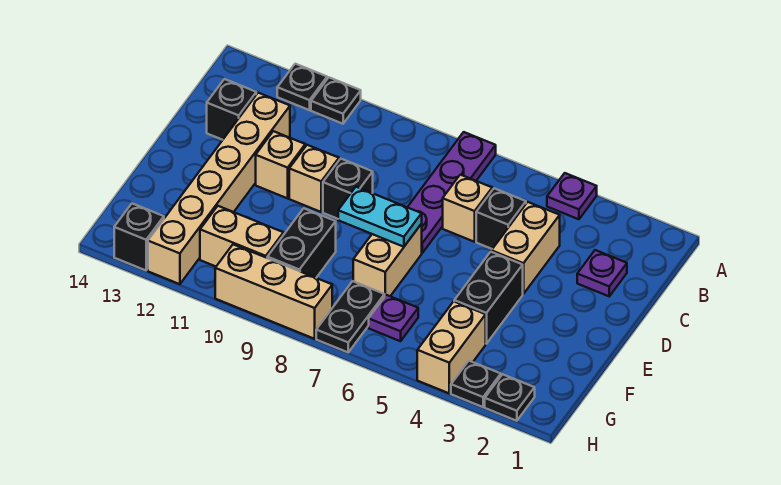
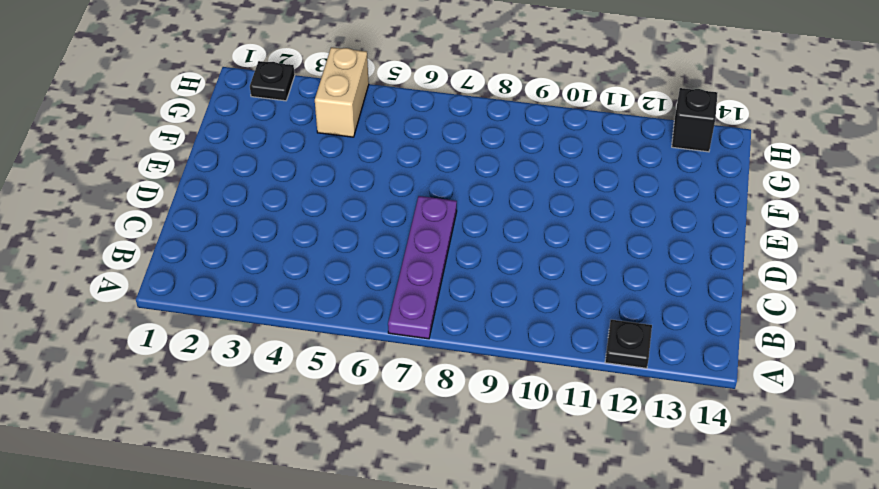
none -> purple plate A4 level 1
none -> black plate A11 level 1
none -> purple plate C2 level 1

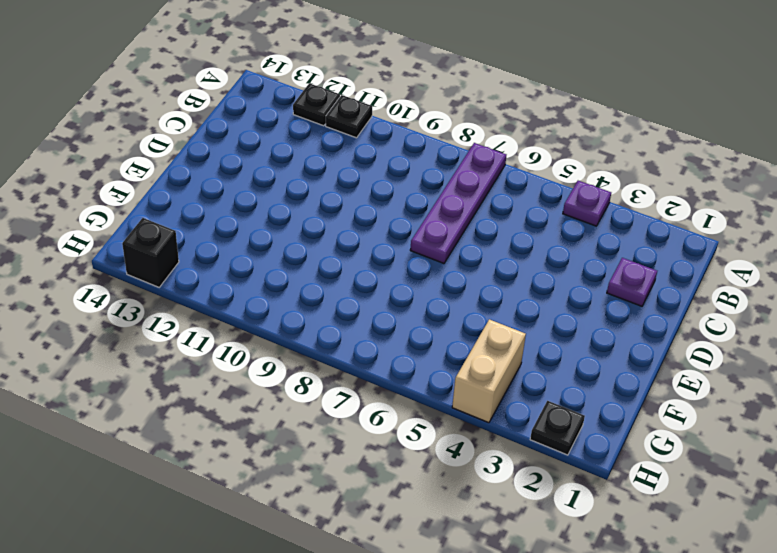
none -> tan brick C4:D4 level 1
none -> black brick C5 level 1
none -> tan brick C6 level 1

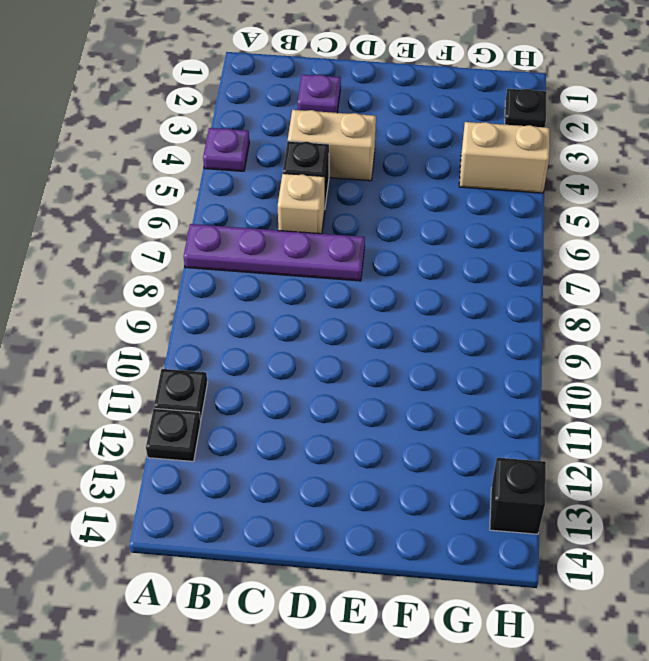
none -> tan brick C12:H12 level 1
none -> black brick C13 level 1
none -> black brick D9 level 1

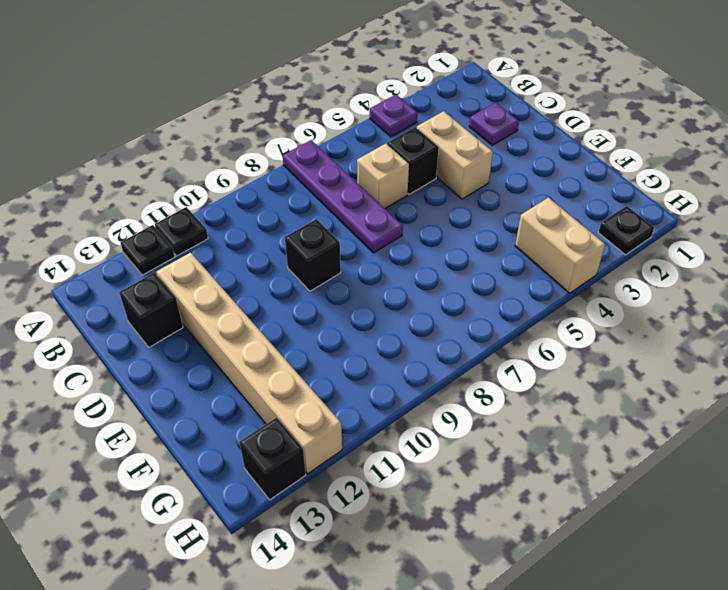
none -> tan brick D10 level 1
none -> tan brick D11 level 1
none -> black brick E4:F4 level 1

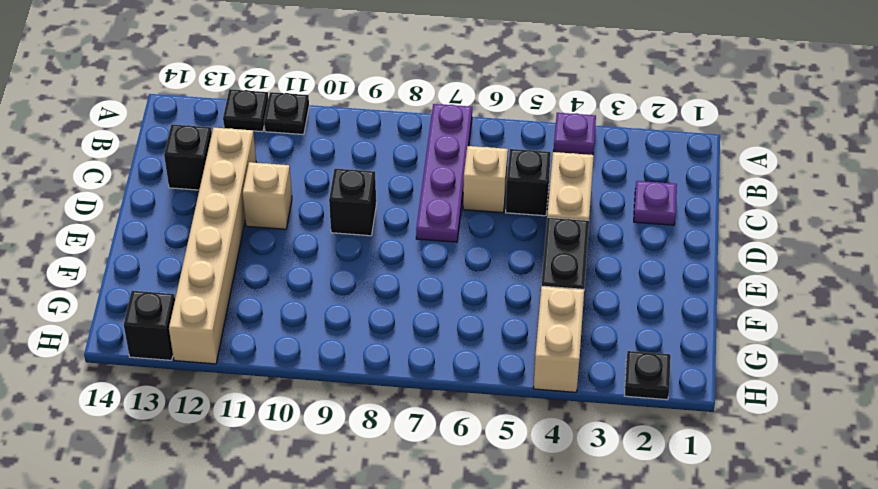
none -> tan brick D10 level 1
none -> tan brick E7:F7 level 1
none -> black brick F9:G9 level 1

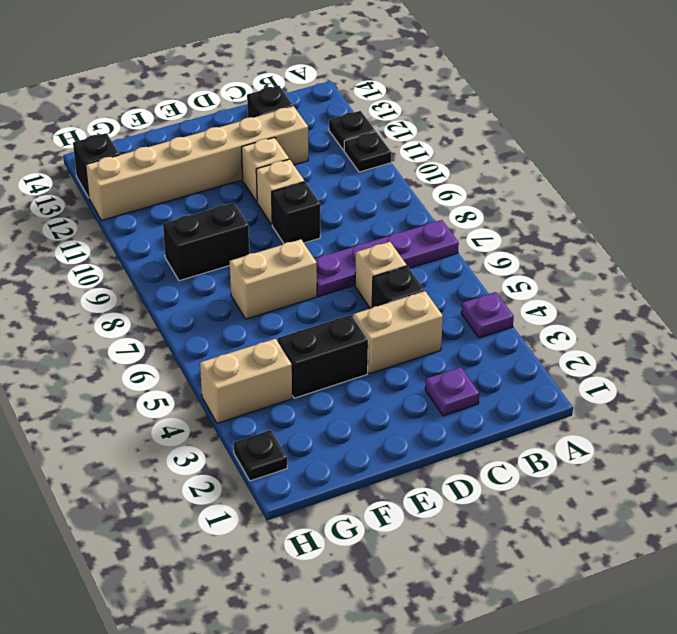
none -> purple plate G6 level 1
none -> black plate G7:H7 level 1
none -> tan brick G10:G11 level 1

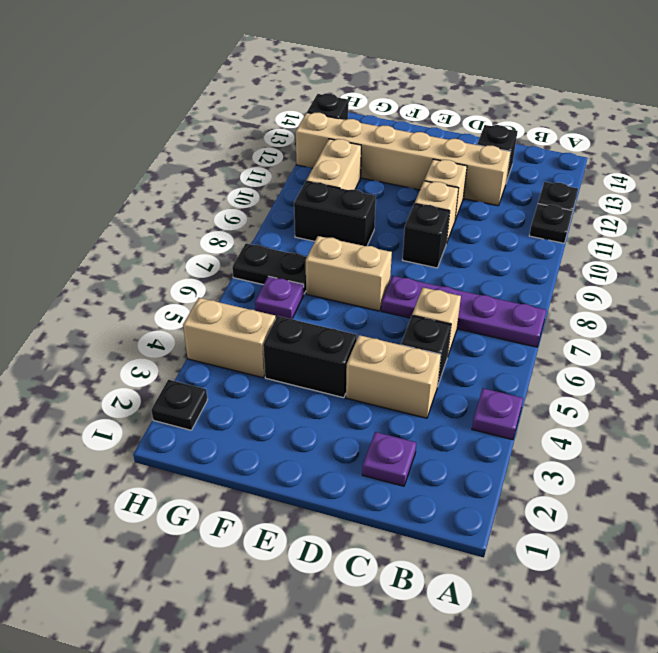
none -> black plate H3 level 1
none -> tan brick H8:H10 level 1
none -> cyan plate E7:E8 level 2

